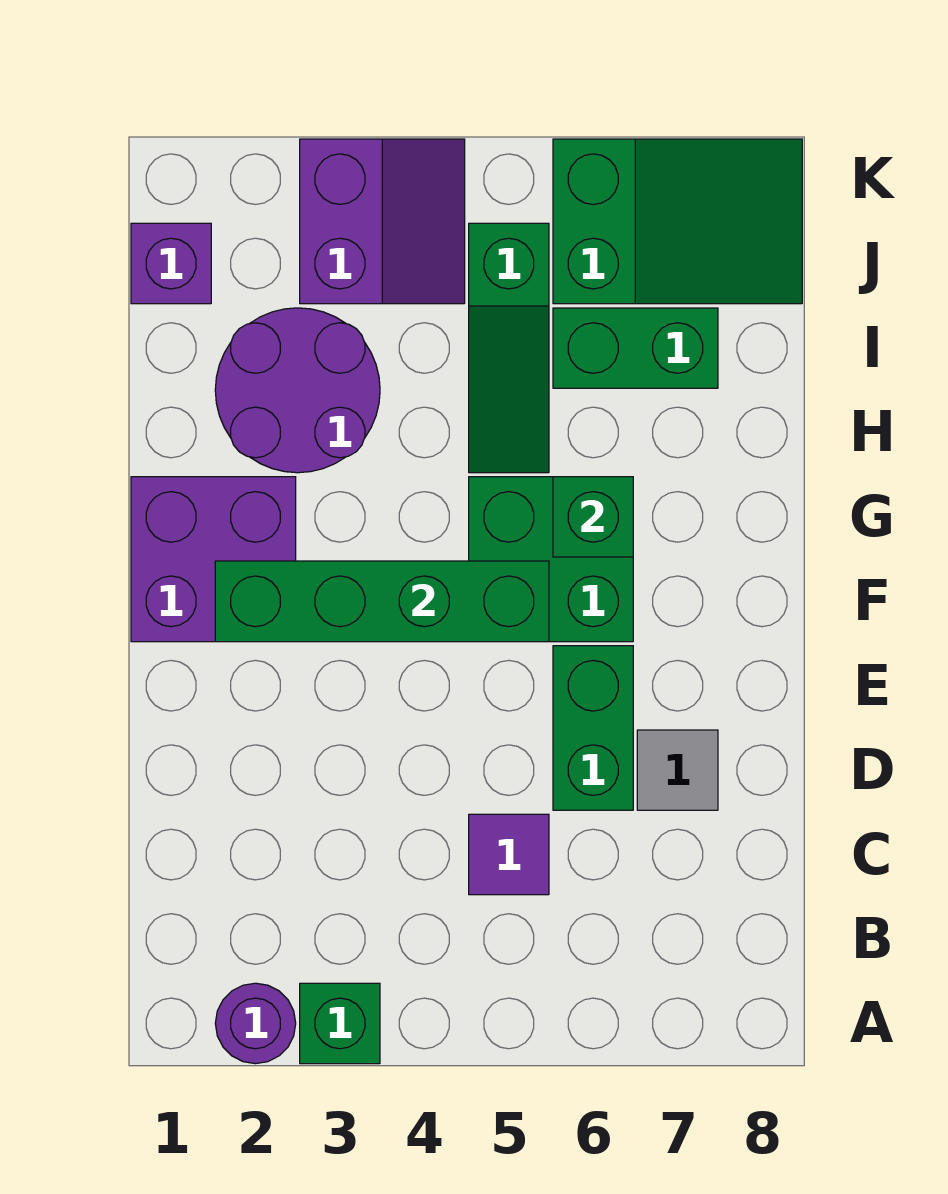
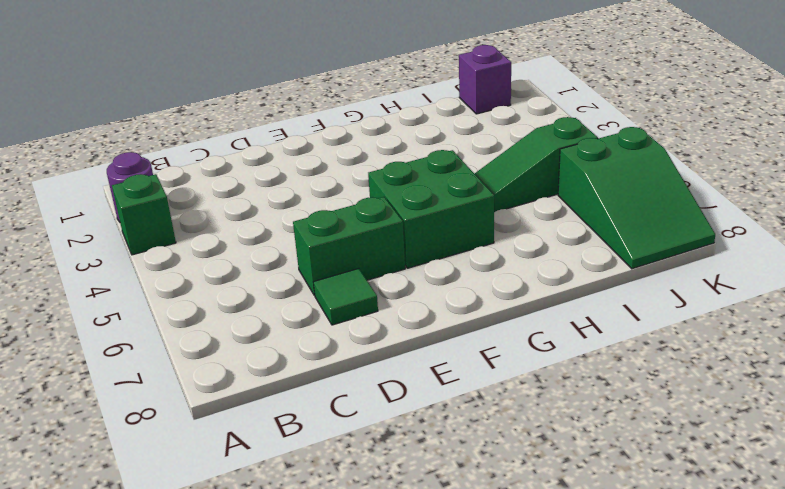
green tile D7 level 1 -> grey tile D7 level 1
none -> purple tile C5 level 1
none -> purple brick F1:G2 level 1
none -> purple round brick H2:I3 level 1

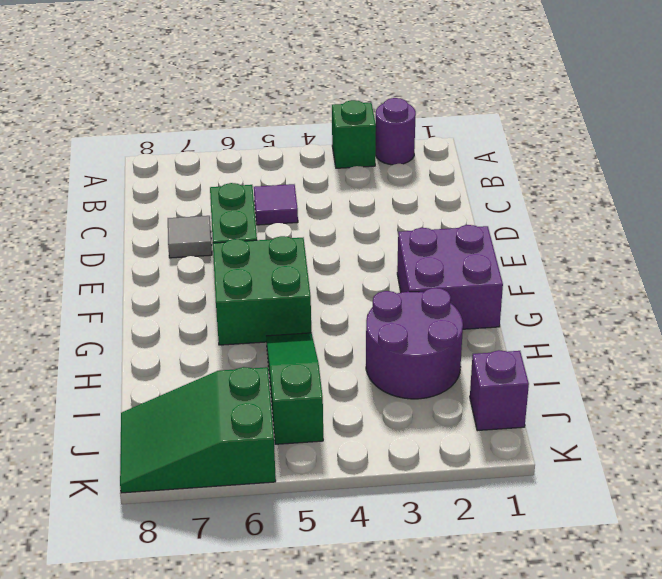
none -> green brick I6:I7 level 1
none -> purple slope J3:K4 level 1 top 3
none -> green brick F2:F5 level 2

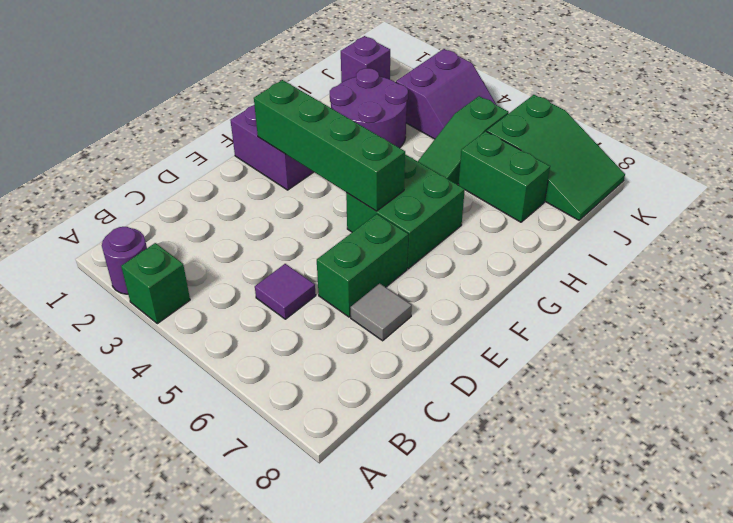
none -> green brick G6 level 2

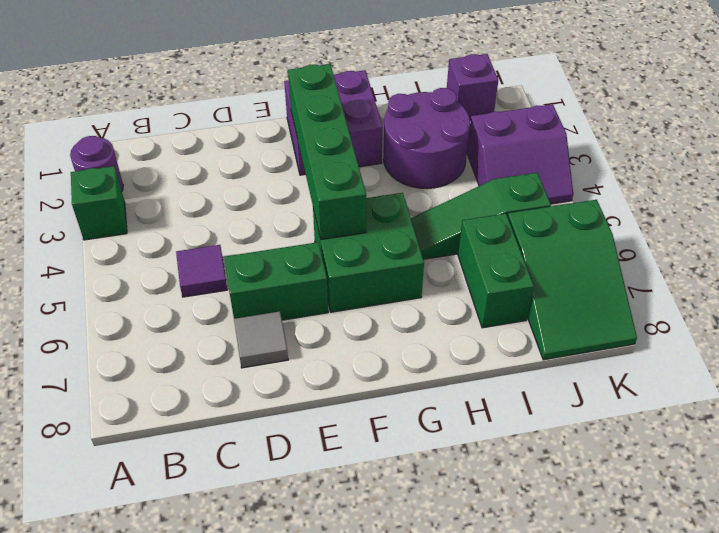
none -> green brick G6 level 2

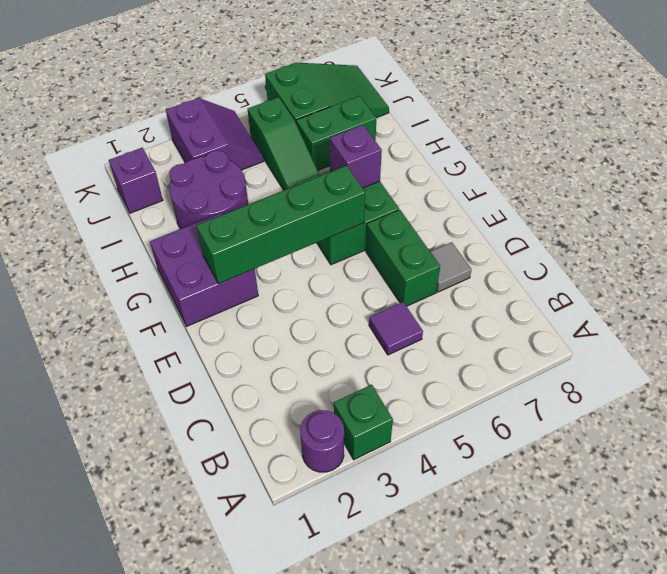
purple brick G6 level 2 -> green brick G6 level 2

